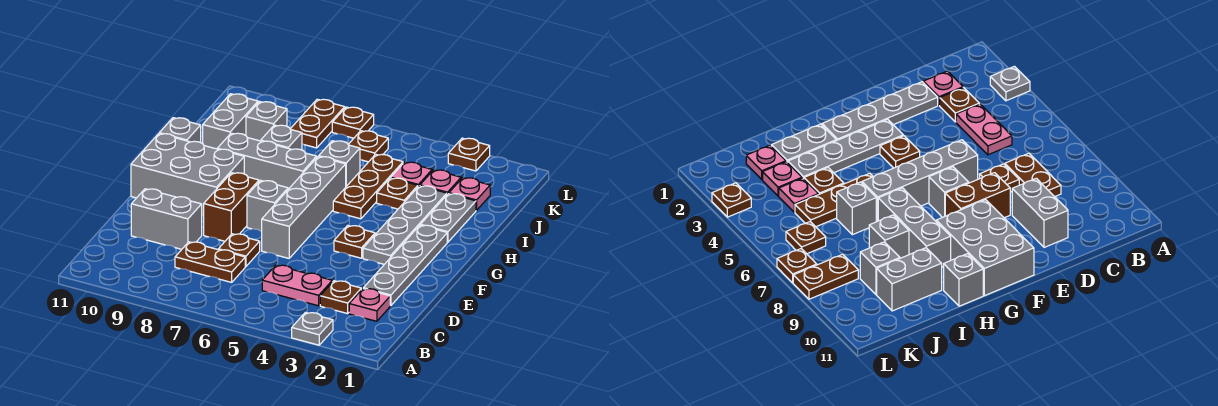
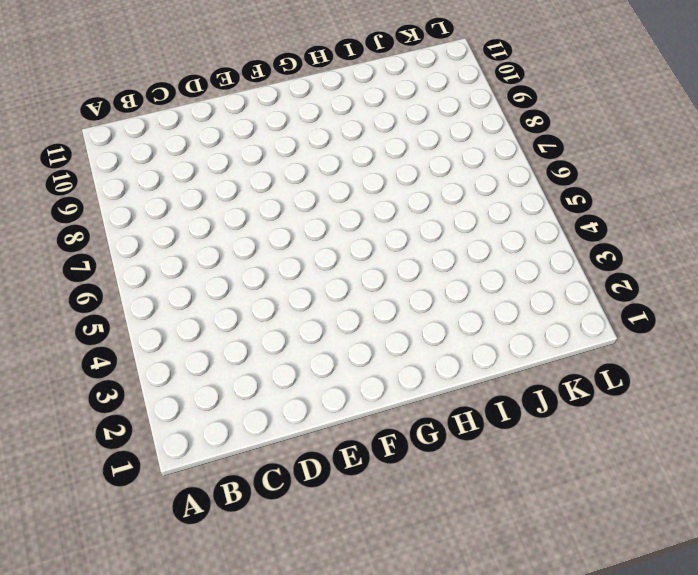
none -> grey plate A3 level 1
none -> pink plate C2 level 1
none -> brown plate C3 level 1
none -> pink plate C4:C5 level 1

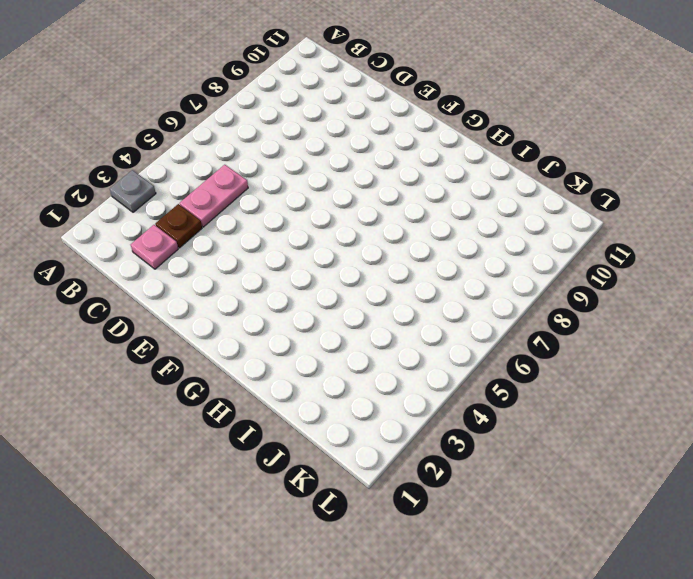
none -> brown plate C7:C8 level 1
none -> grey plate D2:G2 level 1
none -> brown plate D7 level 1
none -> grey brick D9:D10 level 1

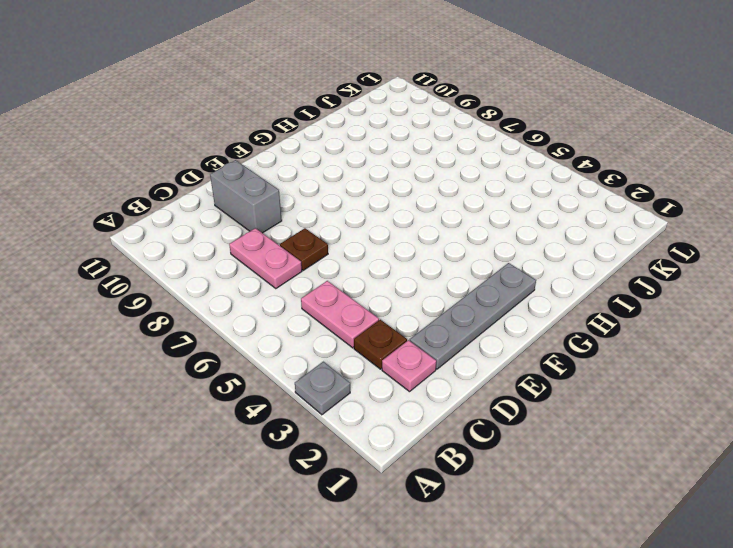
pink plate C7:C8 level 1 -> brown plate C7:C8 level 1
none -> grey brick E6:H6 level 1
none -> brown brick E8:F8 level 1
none -> grey plate F3:I3 level 1
none -> brown plate F4 level 1

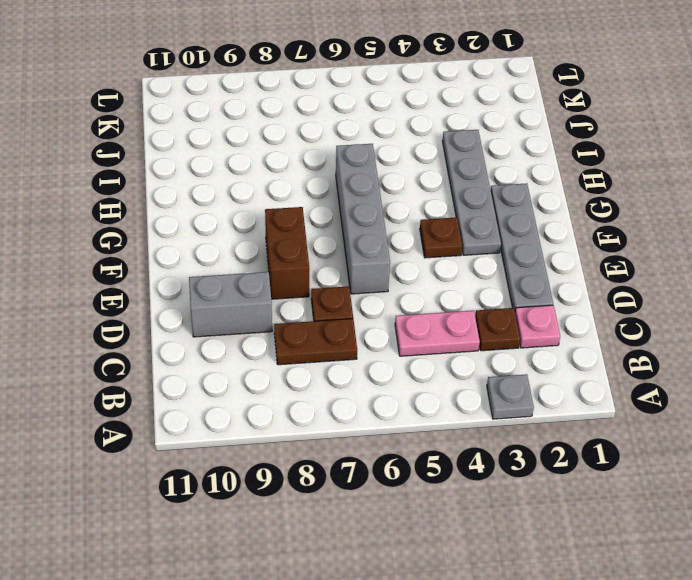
none -> grey brick F7 level 1
none -> grey brick F9:G11 level 1
none -> grey plate H2:I2 level 1
none -> brown plate H5:J5 level 1

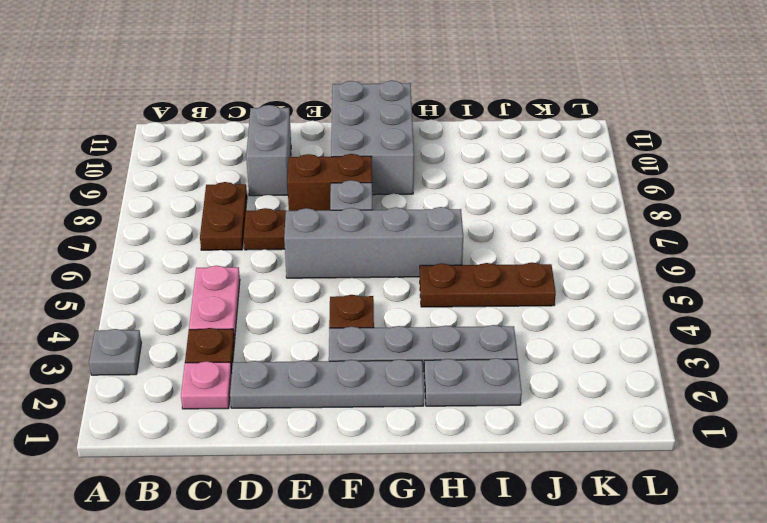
none -> grey brick H7:H9 level 1
none -> grey brick H11 level 1
none -> brown plate I4 level 1
none -> grey brick I6 level 1

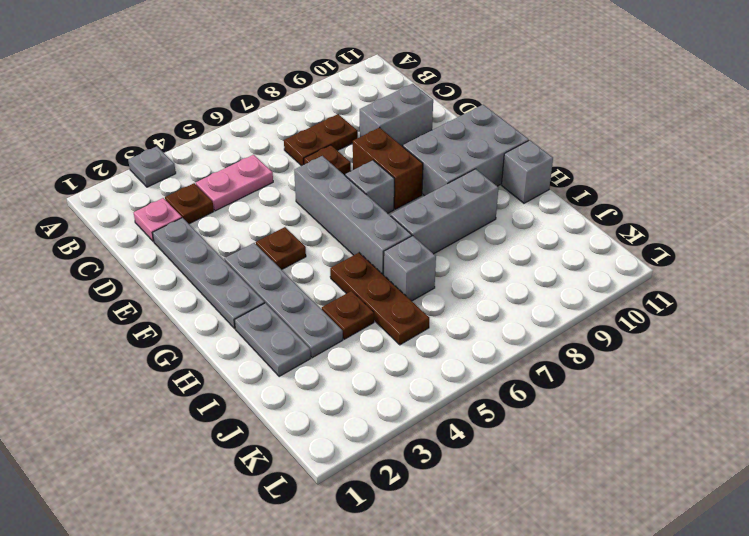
none -> grey brick I8 level 1
none -> grey brick I10:J10 level 1
none -> pink plate J2 level 1
none -> pink plate J3 level 1

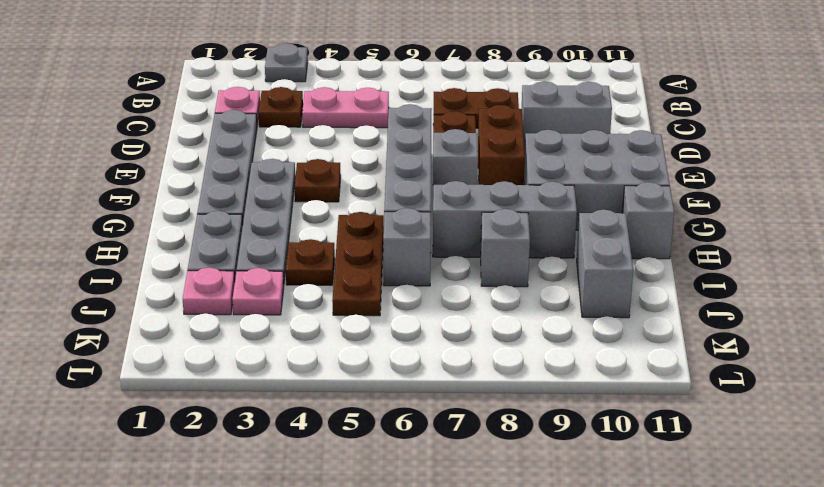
none -> pink plate J4 level 1
none -> grey brick J9 level 1
none -> brown plate K6 level 1
none -> brown plate K8:L8 level 1

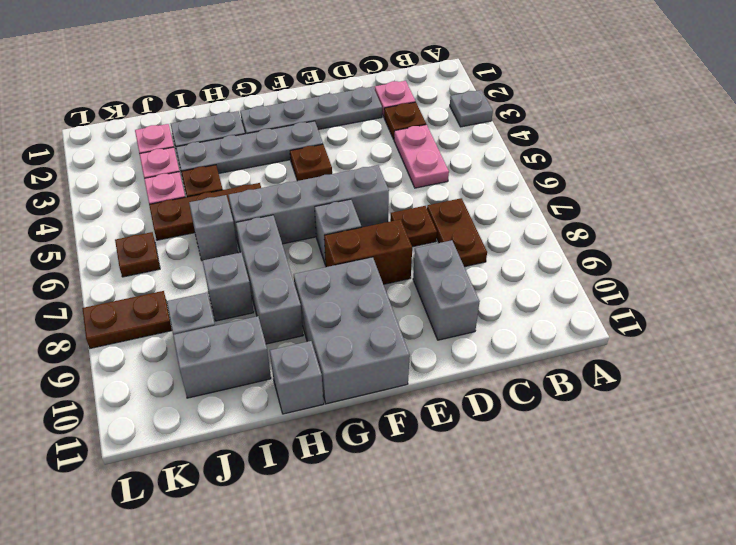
none -> brown plate L3 level 1
none -> brown plate L7 level 1

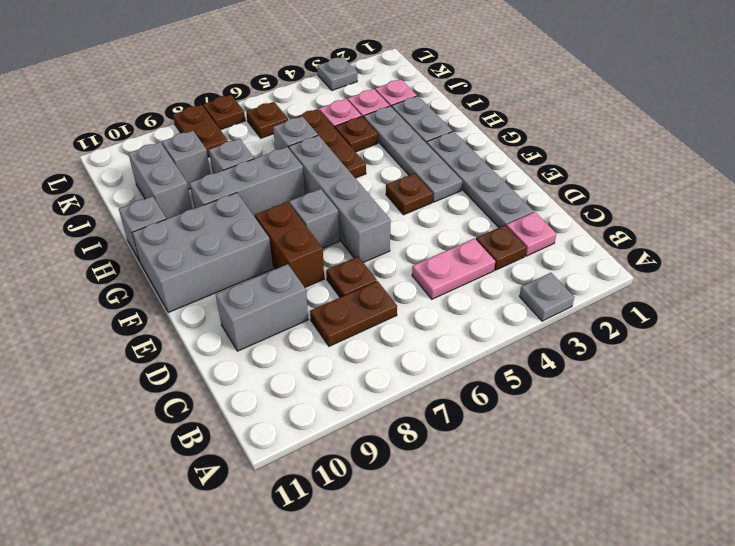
grey plate L3 level 1 -> brown plate L3 level 1

